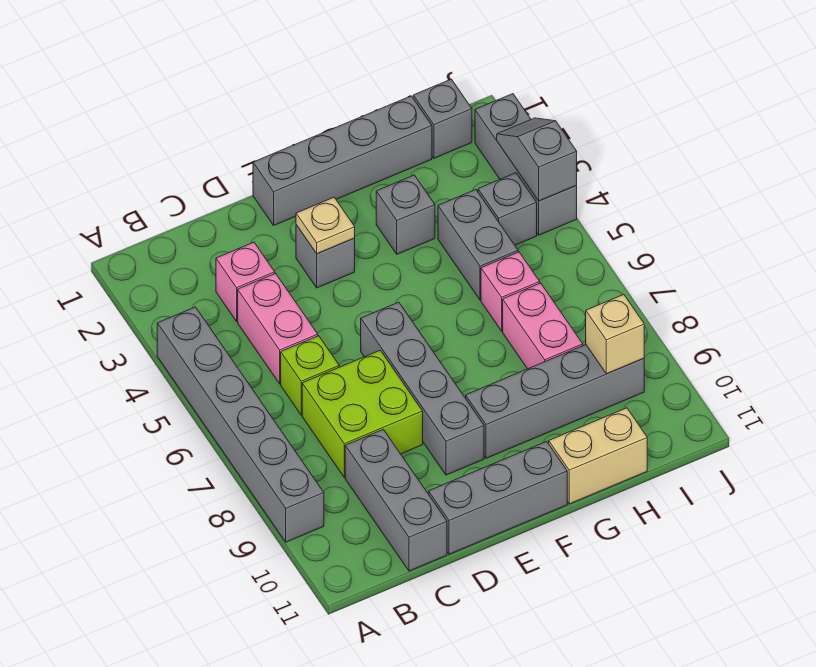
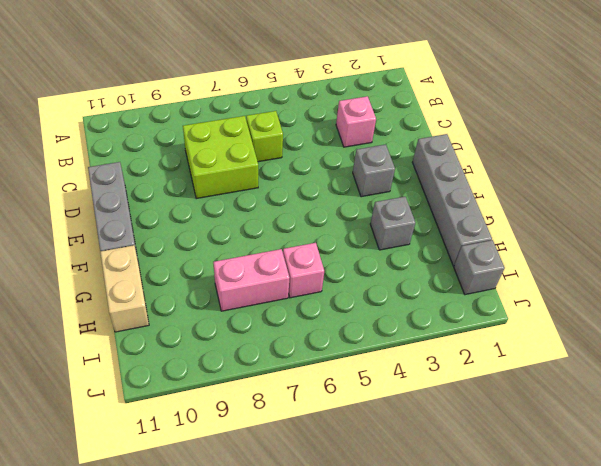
none -> grey brick A4:A9 level 1
none -> pink brick C4:C5 level 1
none -> grey brick C9:C11 level 1

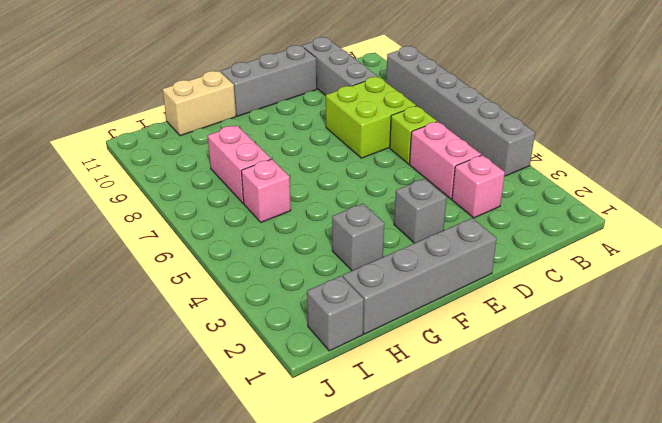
none -> grey brick E6:E9 level 1
none -> grey brick F9:I9 level 1
none -> grey brick H4:H5 level 1

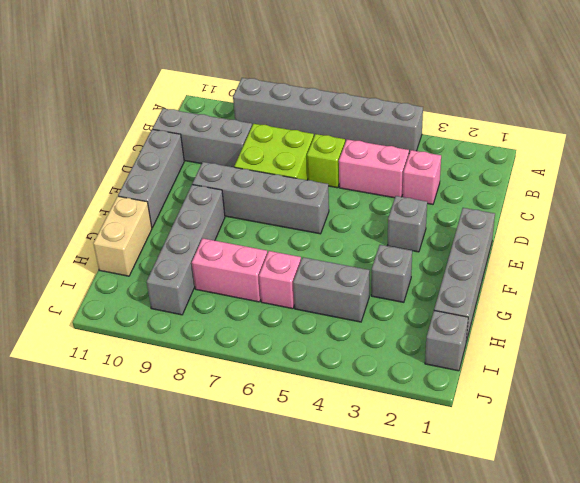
none -> grey brick I4 level 1
none -> grey brick J2:J4 level 1
none -> tan plate E3 level 2

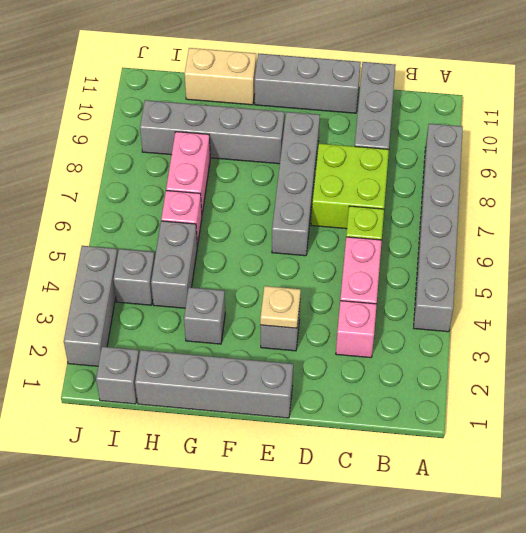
none -> tan brick I9 level 2
none -> grey slope J3:J4 level 2 top 4

